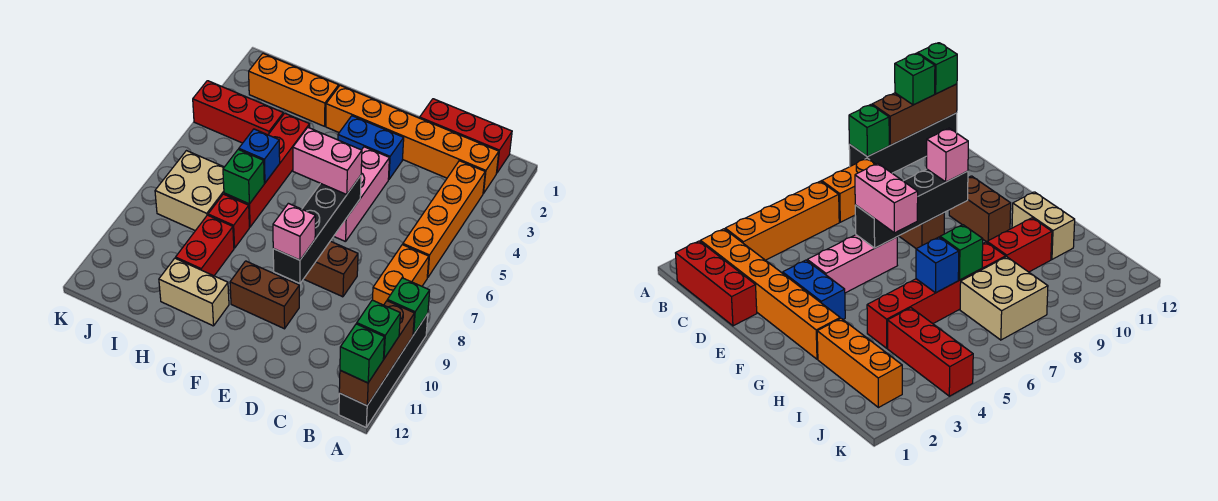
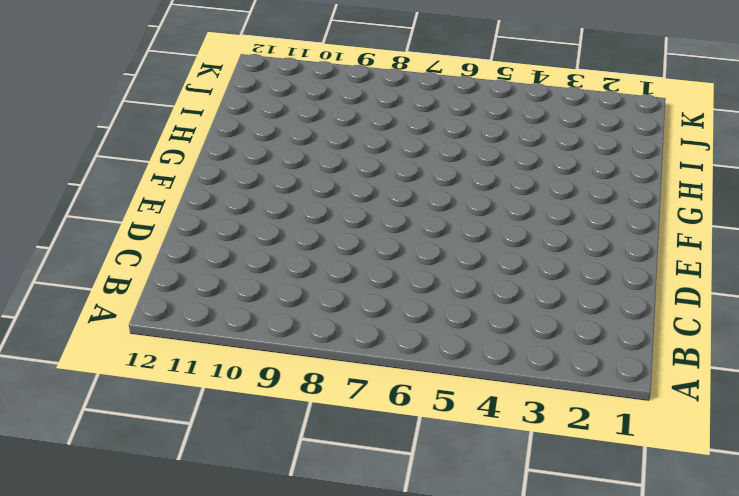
none -> black brick A9:A12 level 1
none -> red brick B1:D1 level 1
none -> orange brick B2:G2 level 1

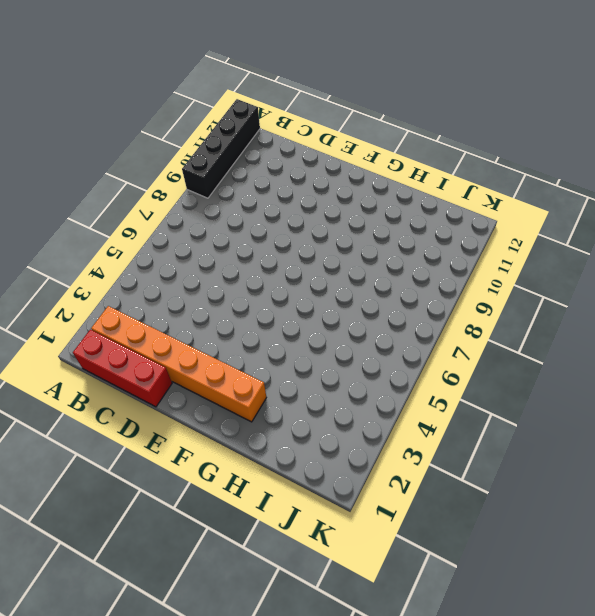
none -> orange brick B3:B6 level 1
none -> orange brick B7:B8 level 1
none -> brown brick D8:E8 level 1

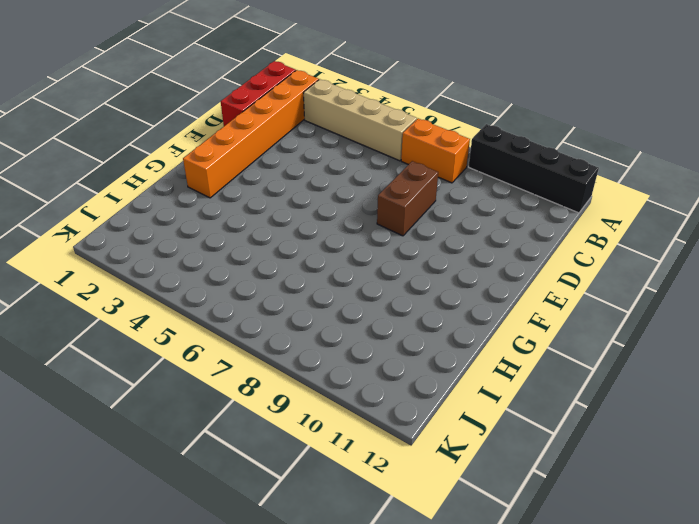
tan brick B3:B6 level 1 -> orange brick B3:B6 level 1
none -> blue brick E3:F3 level 1
none -> pink brick E4:E6 level 1
none -> brown brick E10:F10 level 1

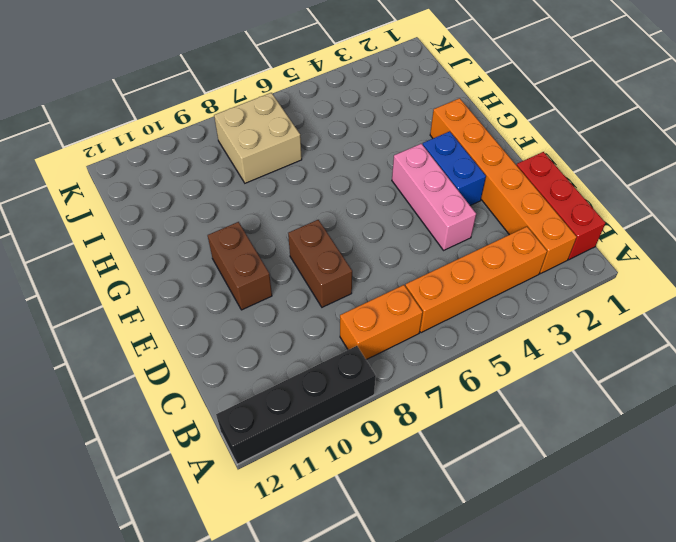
pink brick D4:F4 level 1 -> pink brick E4:E6 level 1
none -> tan brick G11:H11 level 1
none -> orange brick H2:J2 level 1
none -> red brick H4:H7 level 1

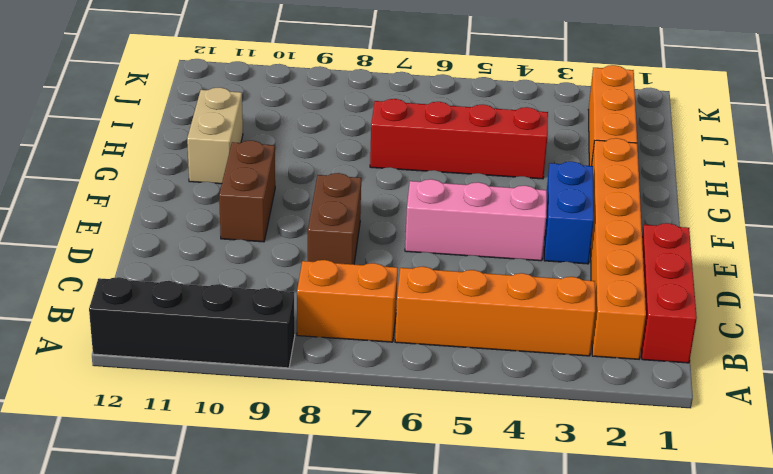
none -> red brick H8 level 1
none -> red brick H9:H10 level 1
none -> red brick I4:K4 level 1

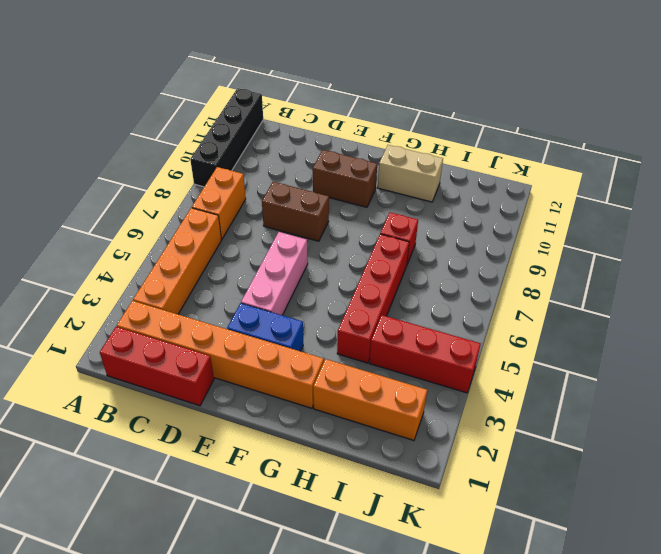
none -> red brick H9:H10 level 1
none -> tan brick I7:J8 level 1
none -> green brick A9 level 2

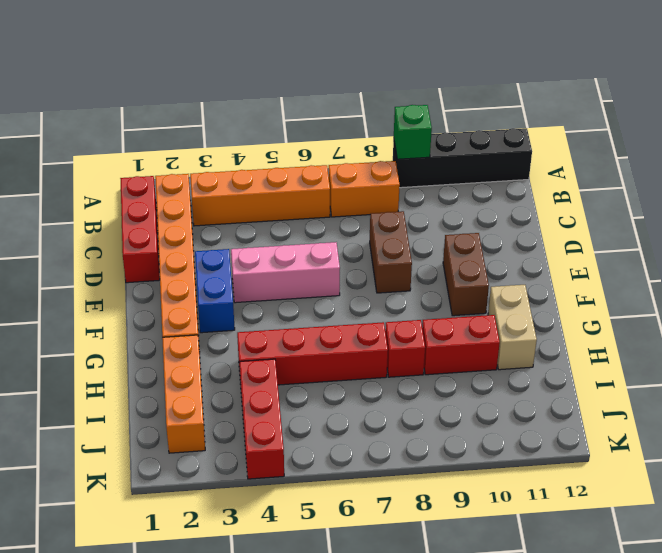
none -> tan brick I7:J8 level 1
none -> brown brick A10:A12 level 2
none -> black brick E6:E9 level 2

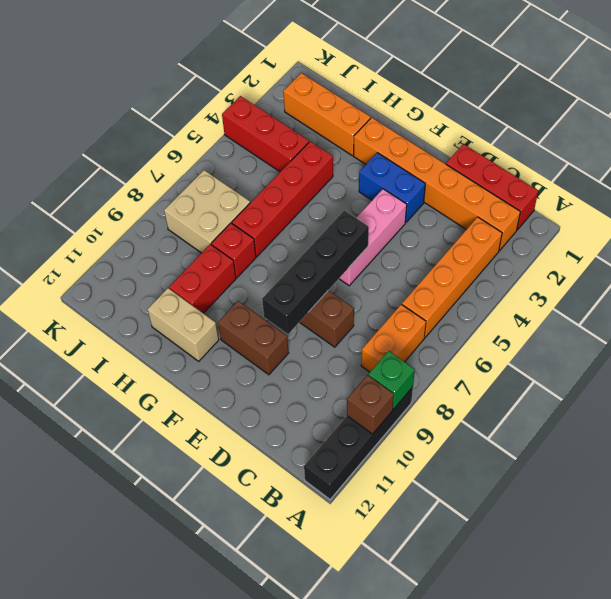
brown brick A10 level 2 -> brown brick A10:A12 level 2
none -> blue brick H6 level 2
none -> green brick H7 level 2
none -> green brick A11 level 3

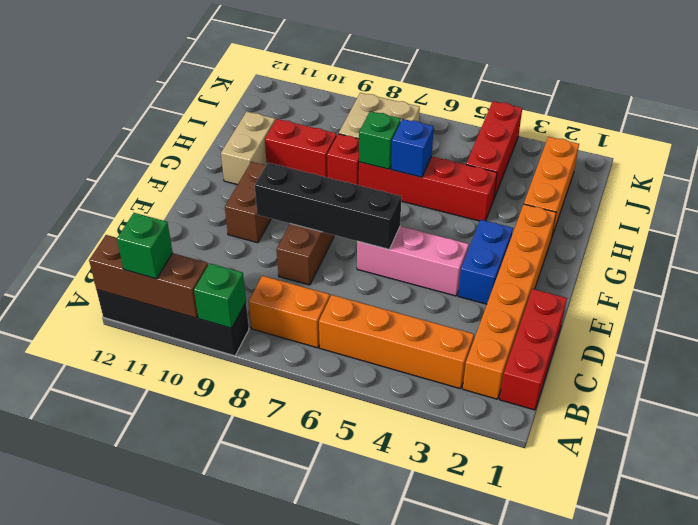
none -> green brick A12 level 3
none -> pink brick E6:F6 level 3
none -> pink brick E9 level 3

